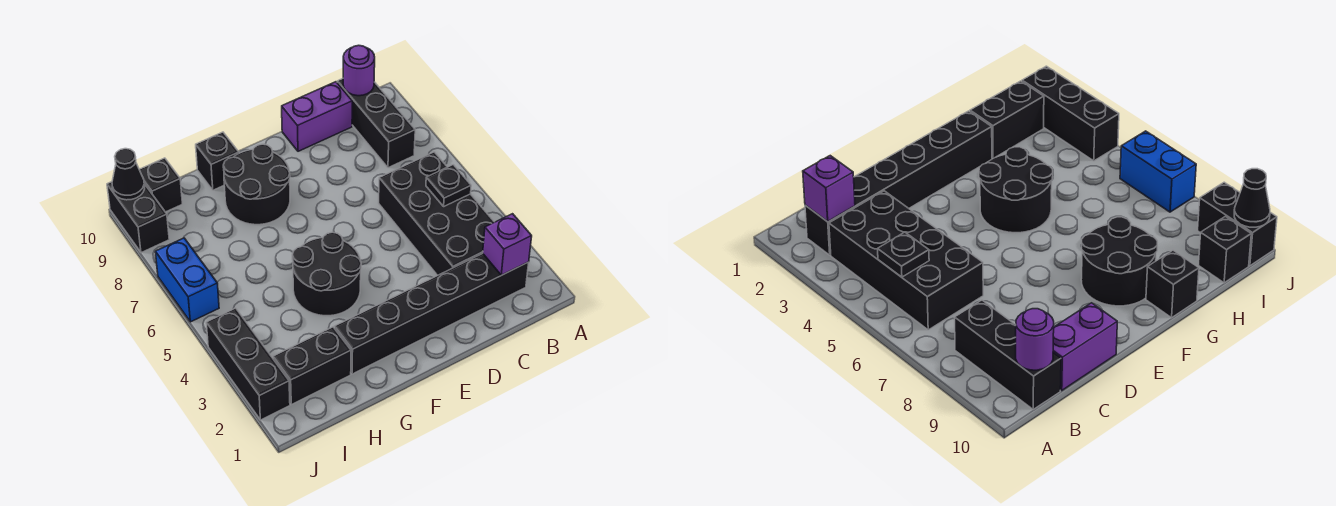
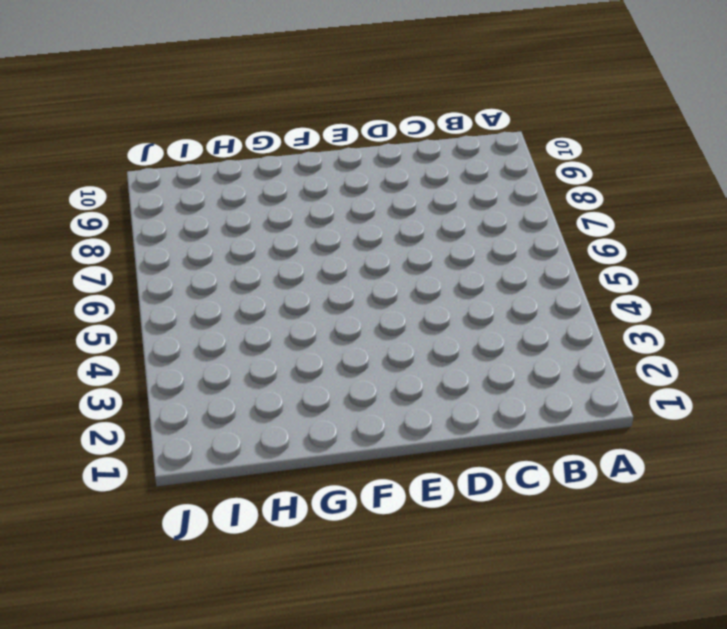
none -> black brick B2:G2 level 1
none -> black brick B3:C6 level 1
none -> black brick B8:B10 level 1

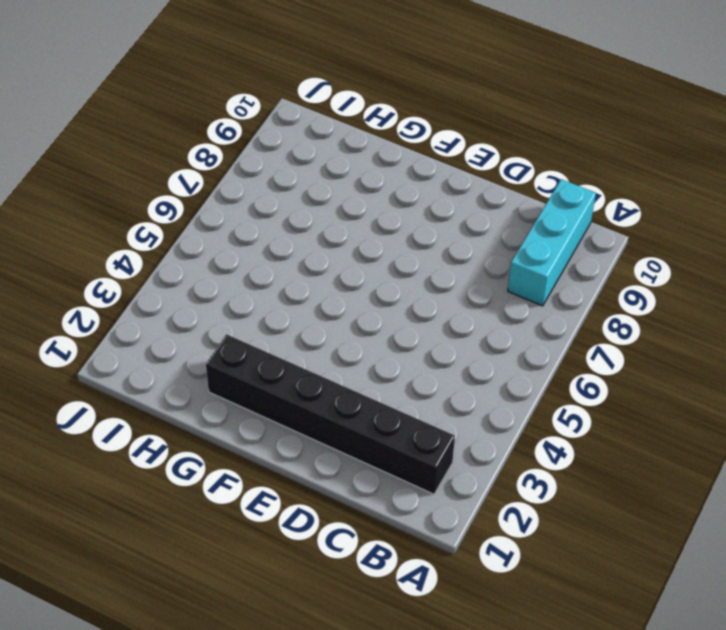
cyan brick B8:B10 level 1 -> black brick B8:B10 level 1
none -> black brick B3:C6 level 1
none -> purple brick C10:D10 level 1
none -> black round brick F4:G5 level 1

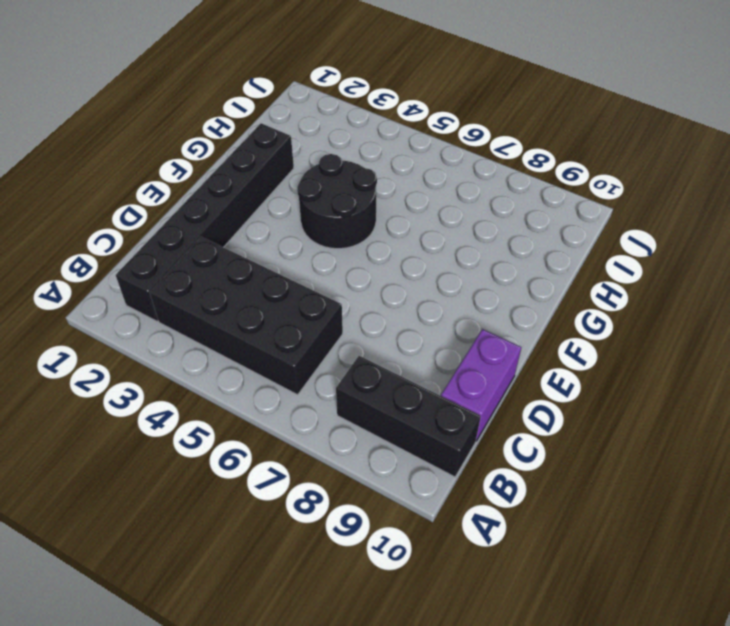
none -> black round brick F8:G9 level 1
none -> black brick G10 level 1
none -> black brick H2:I2 level 1

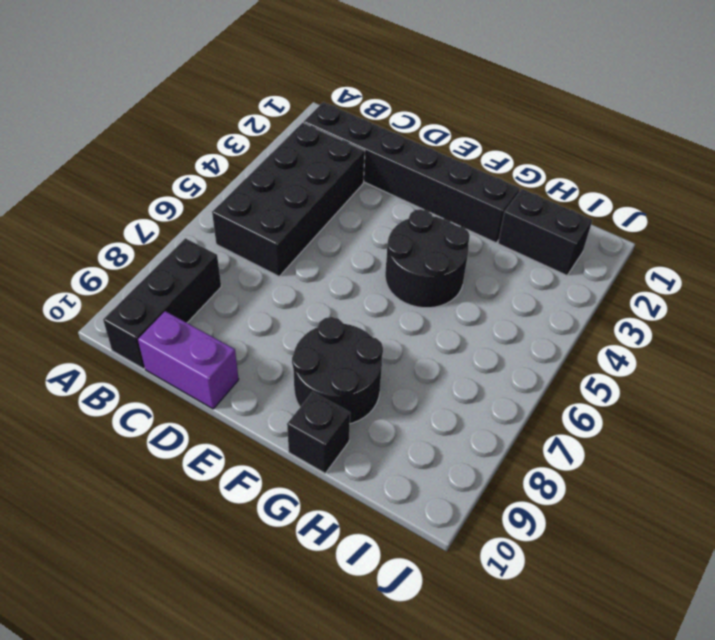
none -> black brick I10 level 1
none -> black brick J2:J4 level 1
none -> blue brick J6:J7 level 1

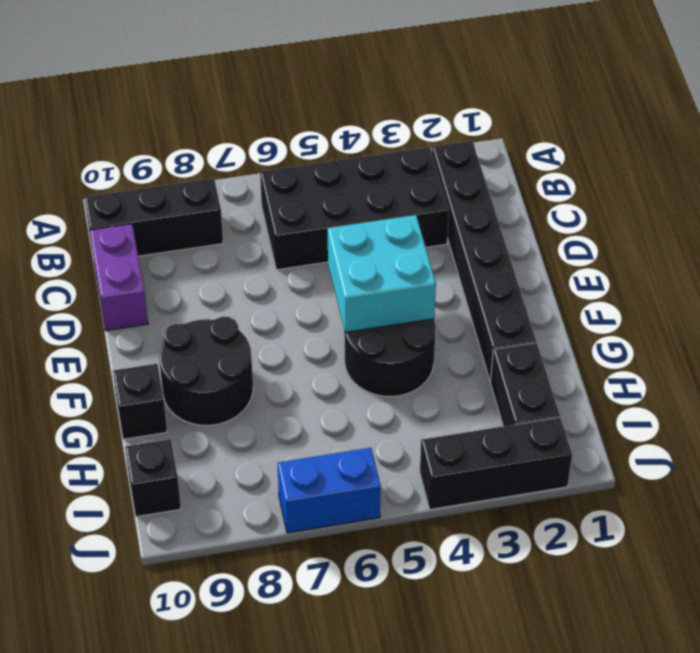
cyan brick E4:F5 level 2 -> none
none -> black brick J9:J10 level 1
none -> purple brick B2 level 2
none -> black plate B5 level 2

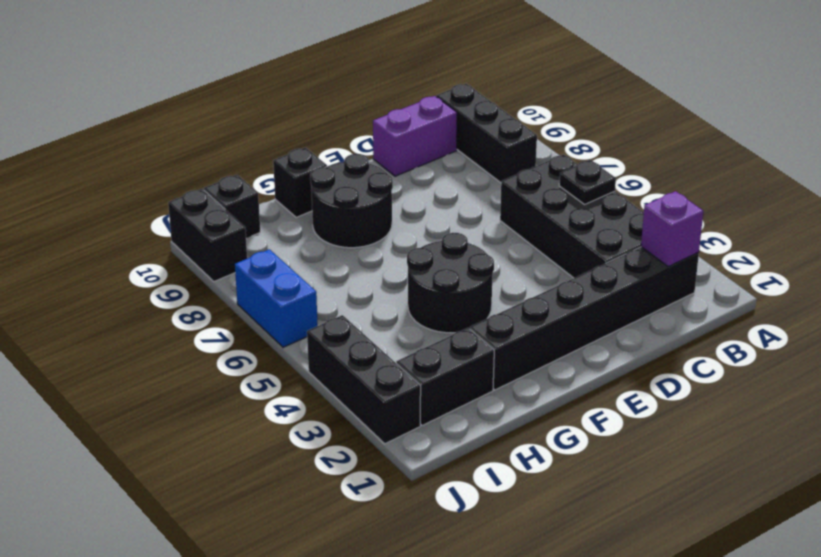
none -> purple round brick B10 level 2
none -> black cone J10 level 2

